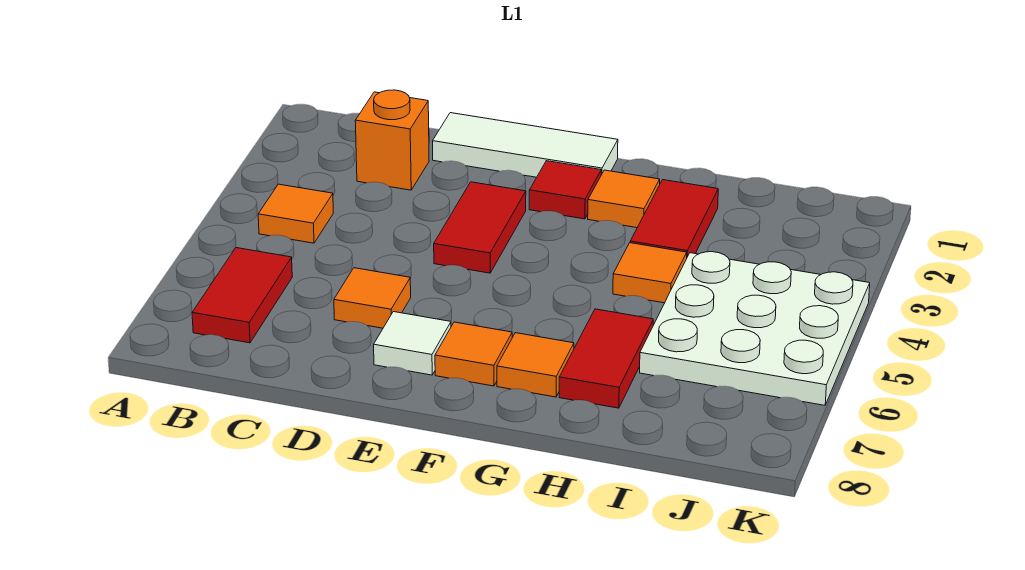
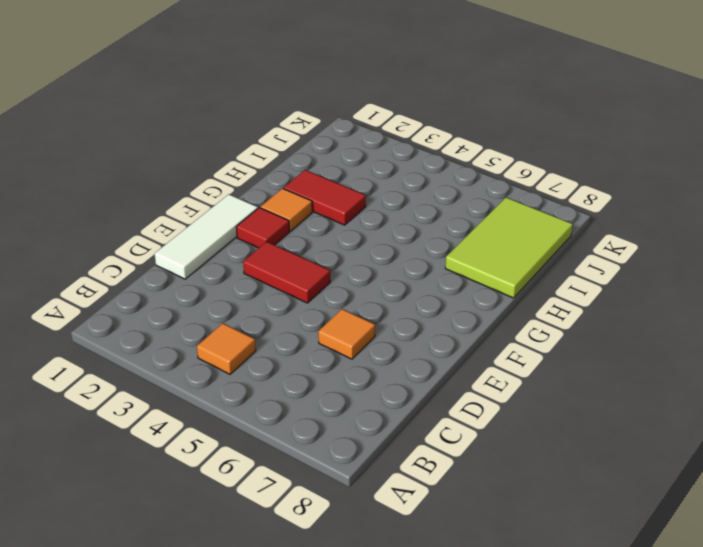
lime tile H7:J8 level 1 -> red tile H6:H7 level 1
none -> red tile B6:B7 level 1
none -> orange brick C2 level 1
none -> white tile E7 level 1

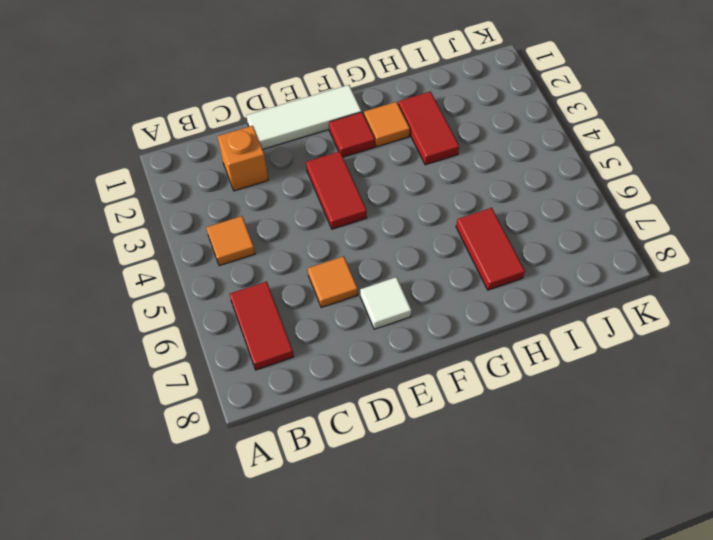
none -> orange tile F7 level 1
none -> orange tile G7 level 1
none -> orange tile H4 level 1

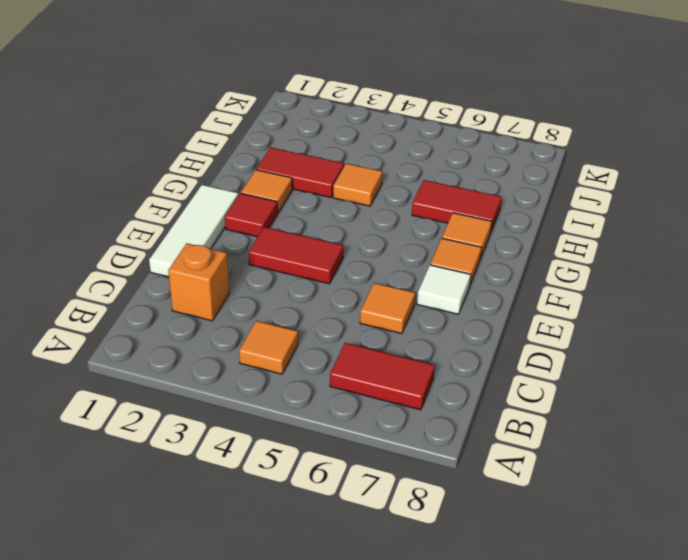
none -> white plate I4:K6 level 1

